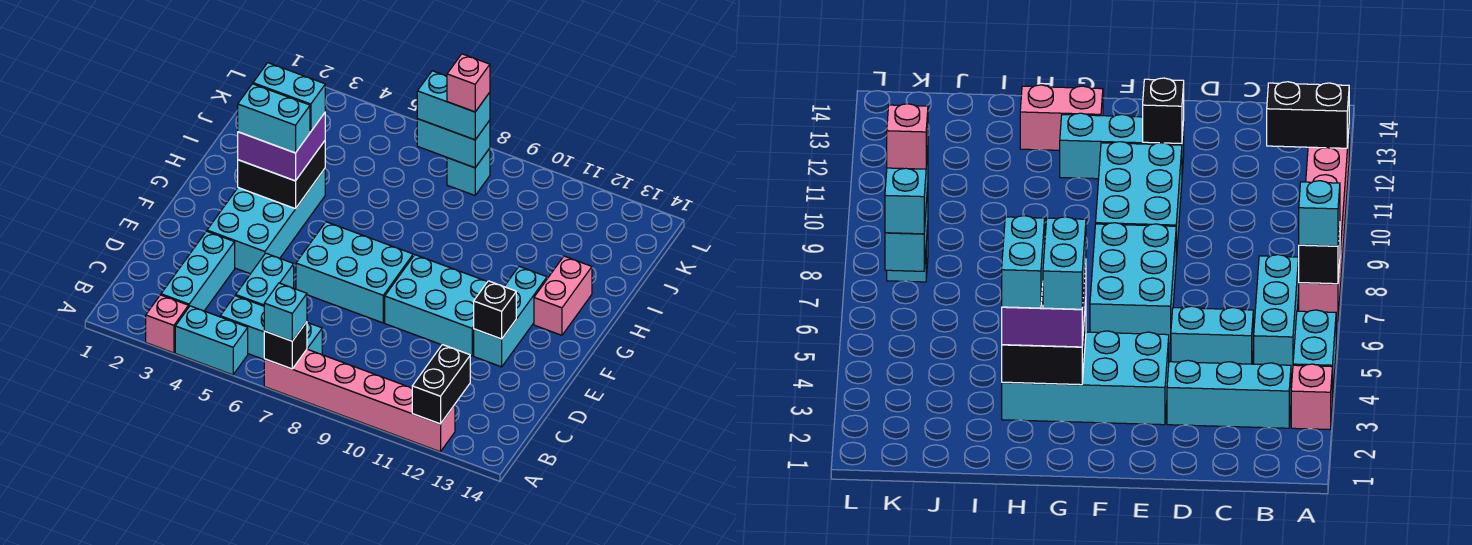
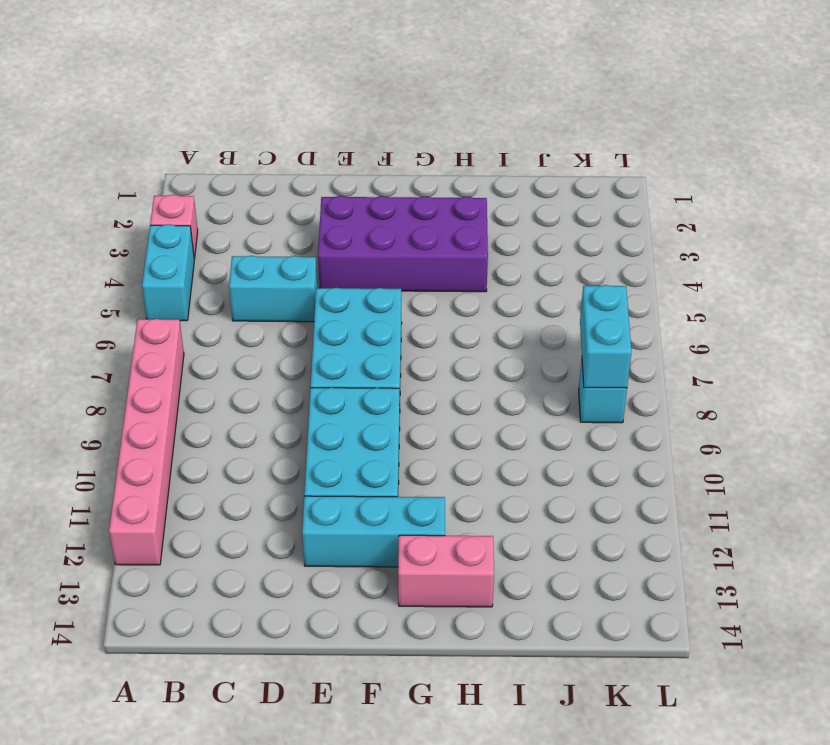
purple brick E3:H4 level 1 -> cyan brick E3:H4 level 1
none -> cyan brick B3:D3 level 1
none -> cyan brick B5:B7 level 1
none -> black brick A7 level 2

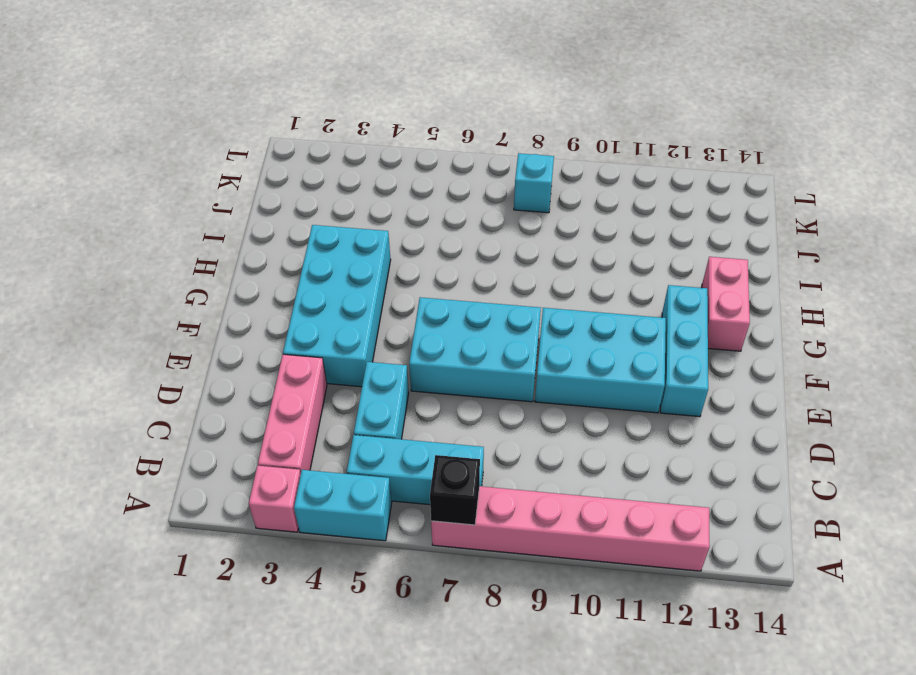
pink brick B3:D3 level 1 -> cyan brick B3:D3 level 1
none -> black brick A12:B12 level 2
none -> black brick E12 level 2
none -> black brick G3:H4 level 2

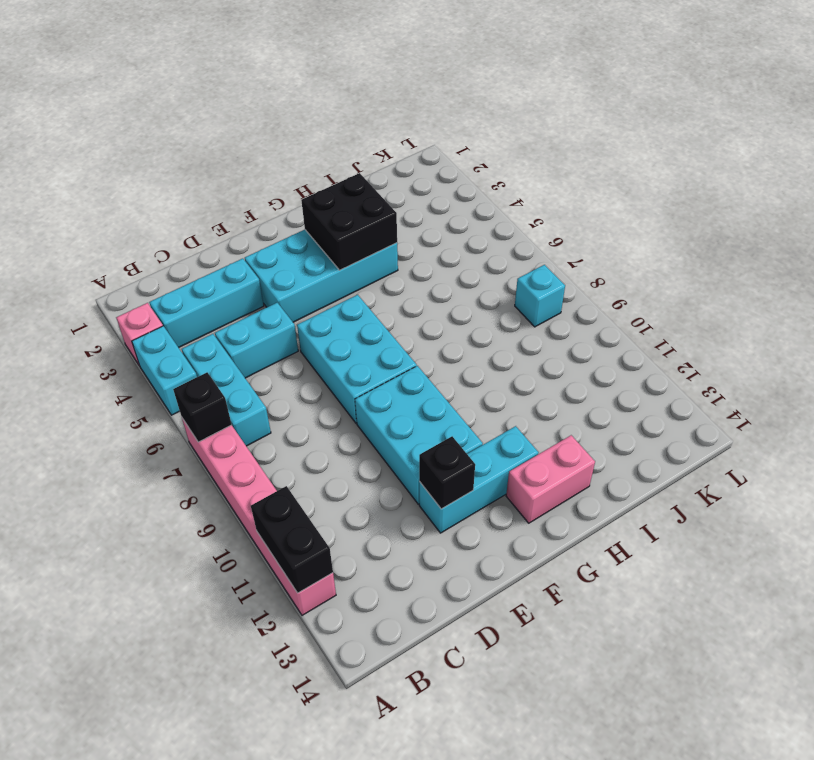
black brick A11:A12 level 2 -> black brick A12:B12 level 2
none -> cyan brick K7:K8 level 2
none -> cyan brick A7 level 3
none -> purple brick G3:H4 level 3

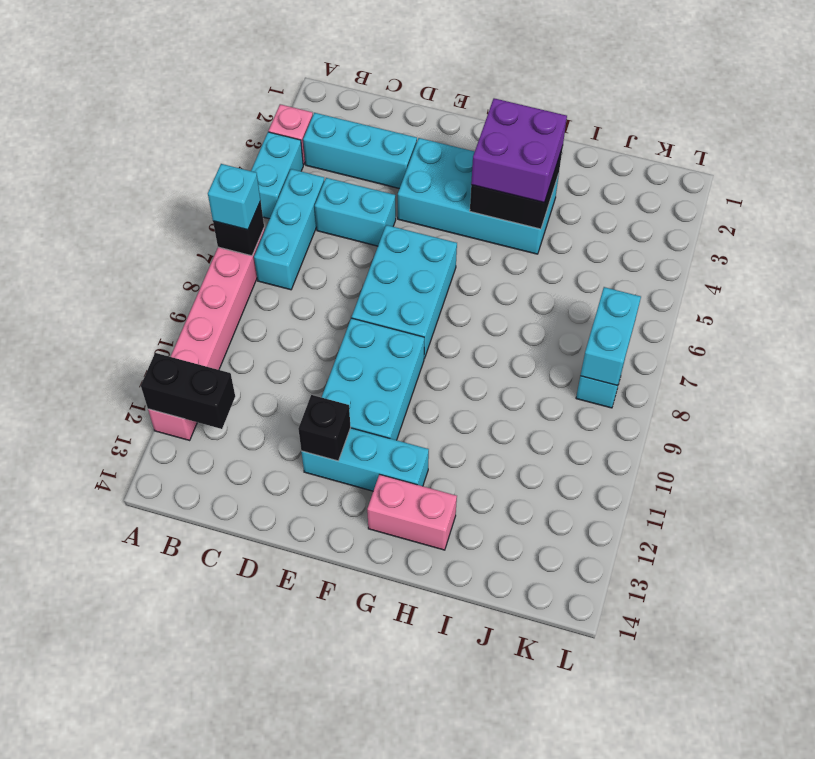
none -> cyan brick K7:K8 level 3
none -> cyan brick G3:G4 level 4
none -> cyan brick H3:H4 level 4

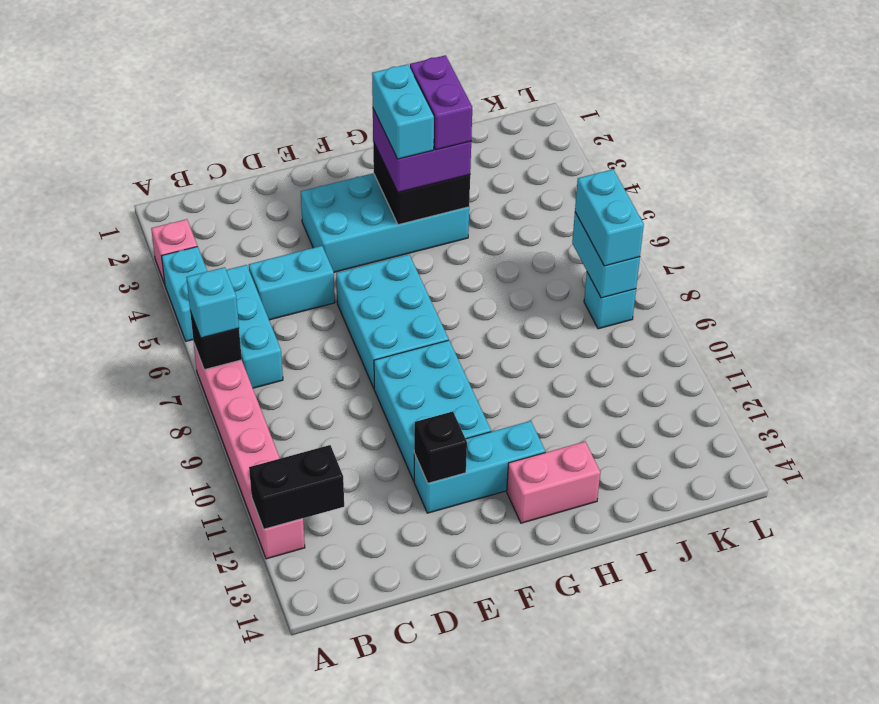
purple brick H3:H4 level 4 -> cyan brick H3:H4 level 4
none -> cyan brick B3:D3 level 1
none -> pink brick K8 level 4

